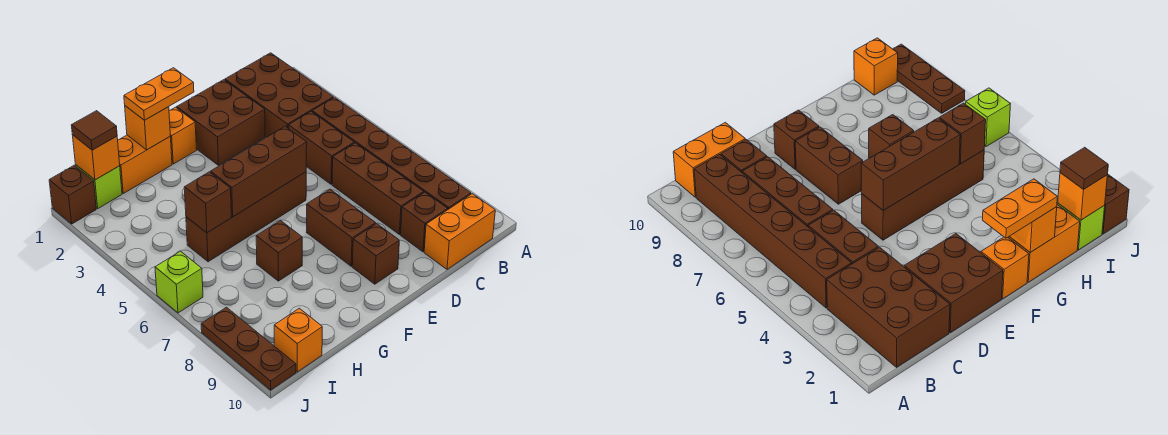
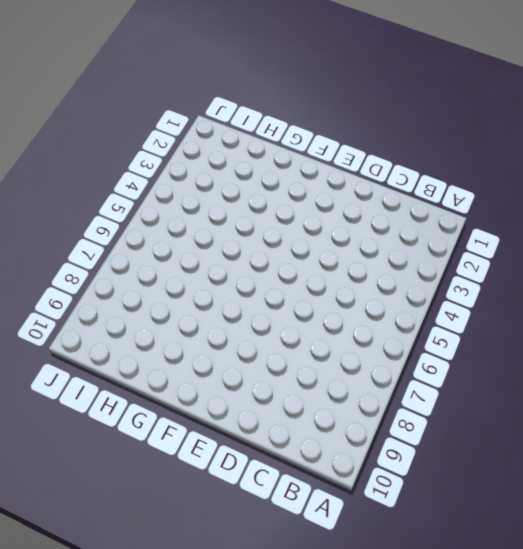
none -> brown brick B1:C3 level 1
none -> brown brick B4:B9 level 1
none -> orange brick B10:C10 level 1

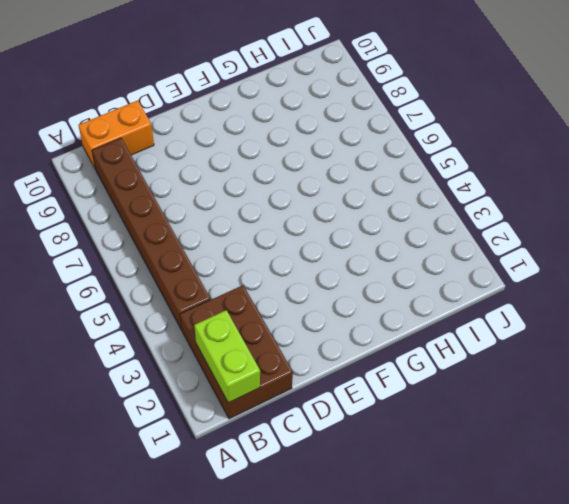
lime brick B1:B2 level 2 -> none
none -> brown brick C4:C5 level 1
none -> brown brick C6:C8 level 1
none -> brown brick C9 level 1

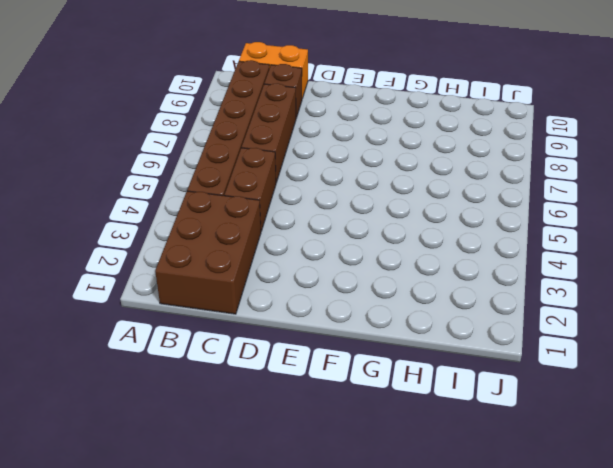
none -> brown brick D1:E2 level 1
none -> brown brick E5:H5 level 1
none -> brown brick E7:E8 level 1

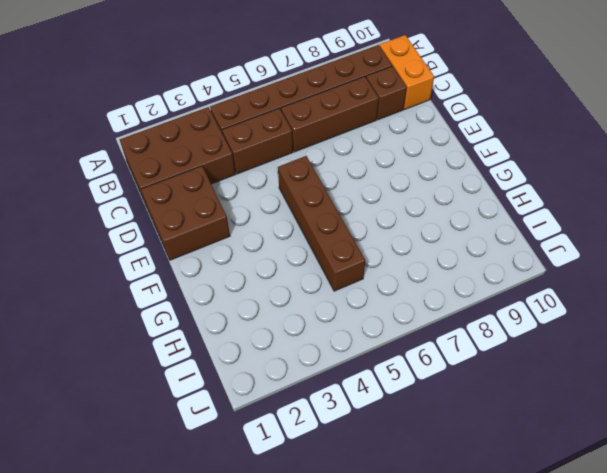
none -> brown brick E7:E8 level 1
none -> brown brick E9 level 1
none -> orange brick F1 level 1

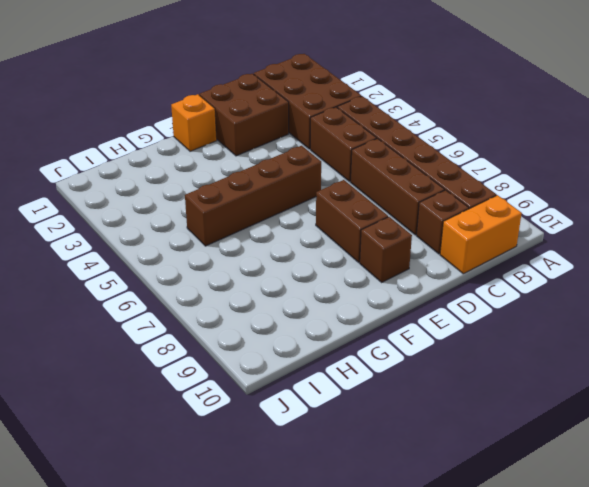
none -> orange brick G1:H1 level 1
none -> brown brick G7 level 1
none -> lime brick I1 level 1

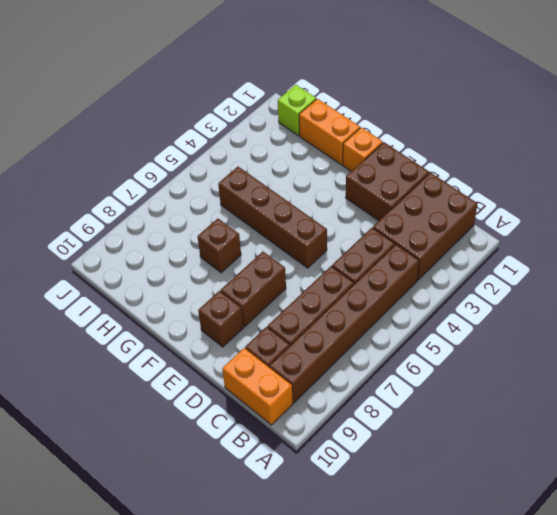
none -> orange brick I10 level 1
none -> brown brick J1 level 1
none -> lime brick J6 level 1

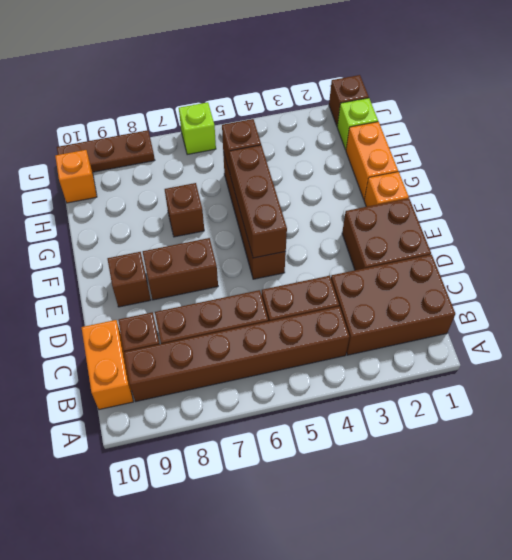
none -> orange brick G1 level 2
none -> orange brick I1 level 2
none -> orange plate F1:G1 level 3

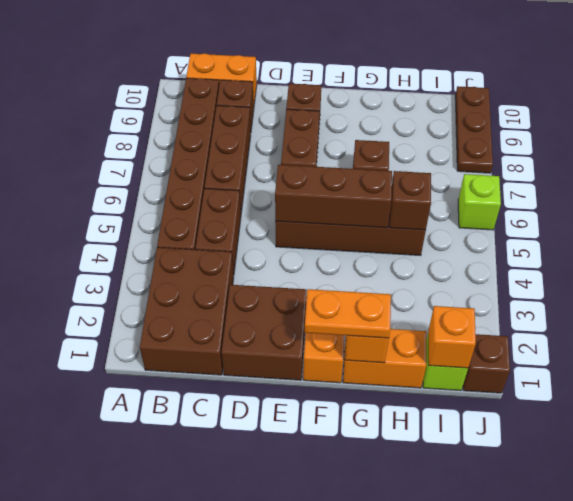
none -> orange brick I10 level 1
none -> brown tile I1 level 3

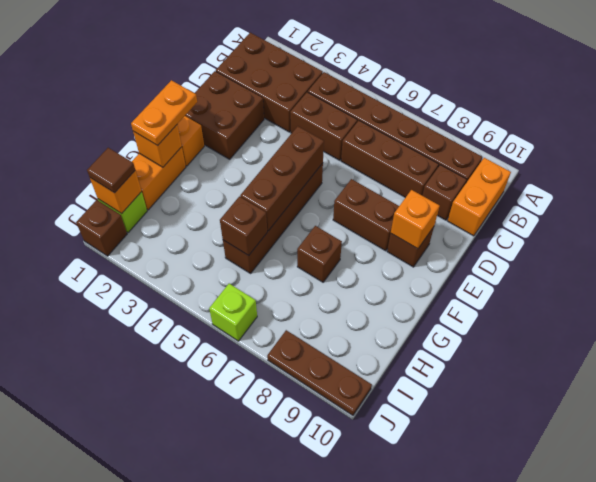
orange brick E9 level 2 -> orange brick I10 level 1

